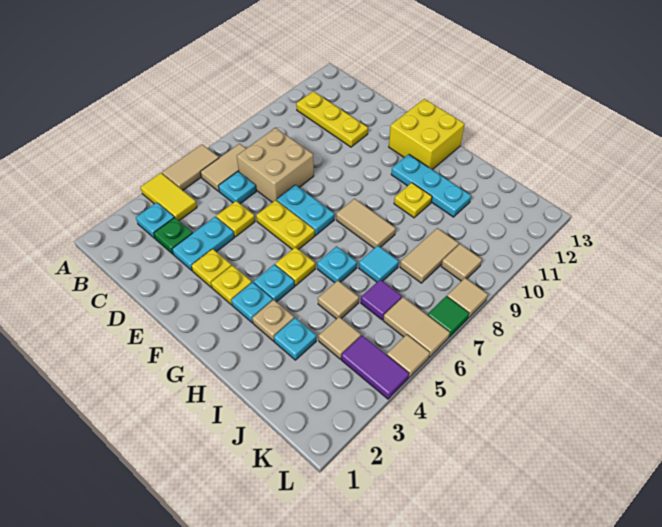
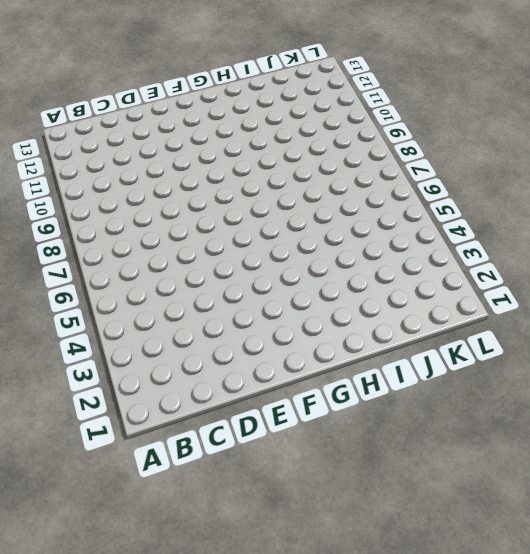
none -> yellow tile A4:B4 level 1
none -> tan tile A5:A6 level 1
none -> cyan plate B3 level 1
none -> tan tile B6:B7 level 1

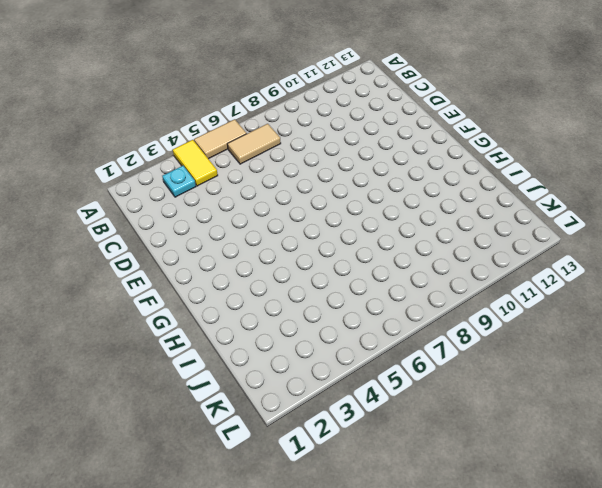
none -> yellow plate B11:D11 level 1
none -> green plate C3 level 1
none -> cyan plate C6 level 1
none -> tan brick C7:D8 level 1

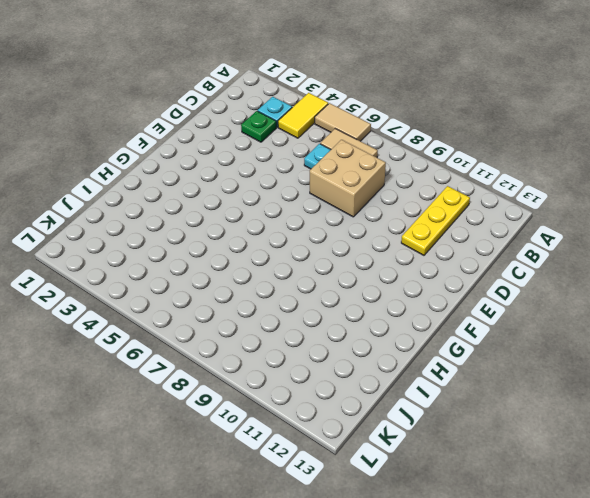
none -> cyan plate D3:D4 level 1
none -> yellow plate D5 level 1
none -> yellow plate E3 level 1
none -> yellow plate E6:F6 level 1

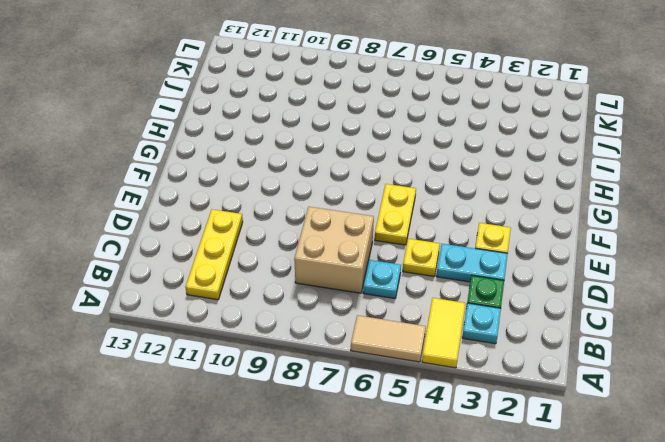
none -> tan tile B6:B7 level 1
none -> cyan plate E7:F7 level 1
none -> yellow plate F3 level 1
none -> yellow brick F12:G13 level 1

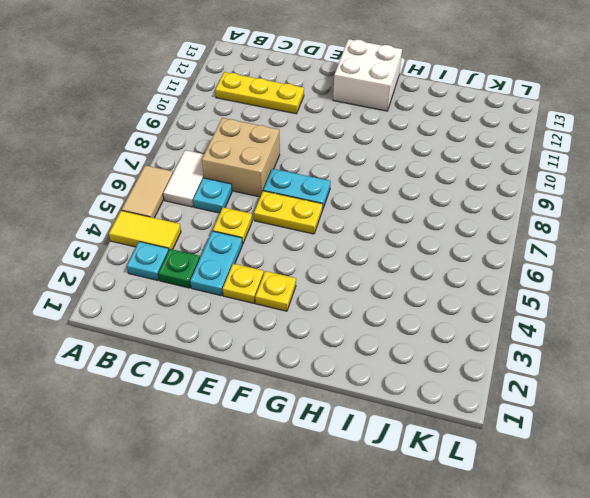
white tile B6:B7 level 1 -> tan tile B6:B7 level 1
white brick F12:G13 level 1 -> yellow brick F12:G13 level 1
none -> cyan plate G3 level 1
none -> cyan plate G4 level 1
none -> yellow plate G5 level 1
none -> tan tile G8:H8 level 1

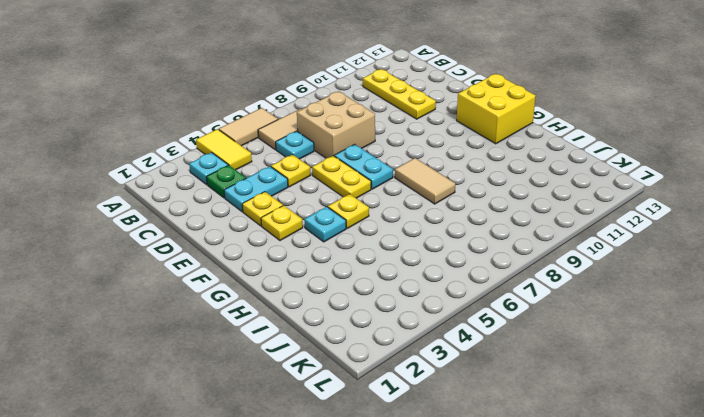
none -> cyan plate G3 level 1
none -> cyan plate G11:I11 level 1
none -> tan plate H3 level 1
none -> cyan plate H6 level 1

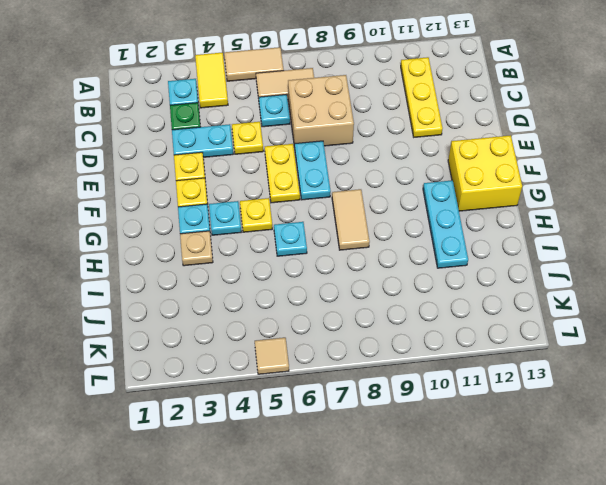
none -> yellow plate H10 level 1
none -> cyan plate I3 level 1
none -> tan tile I5 level 1
none -> cyan tile I7 level 1

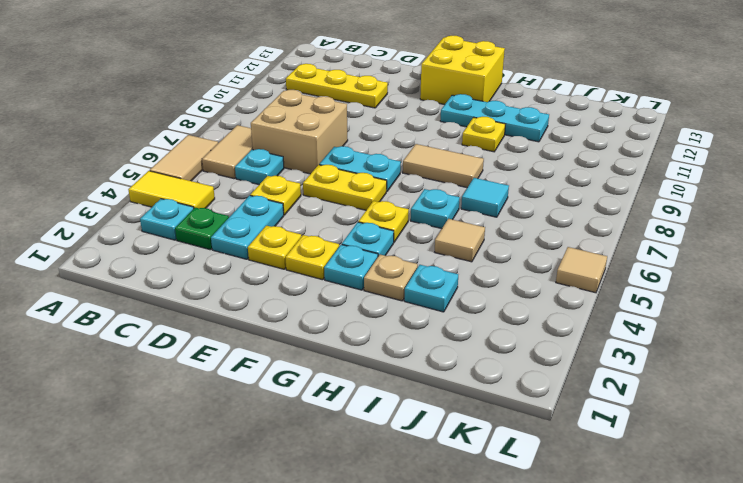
none -> tan tile J4 level 1
none -> purple tile J6 level 1
none -> tan tile J8:J9 level 1
none -> purple tile K4:L4 level 1

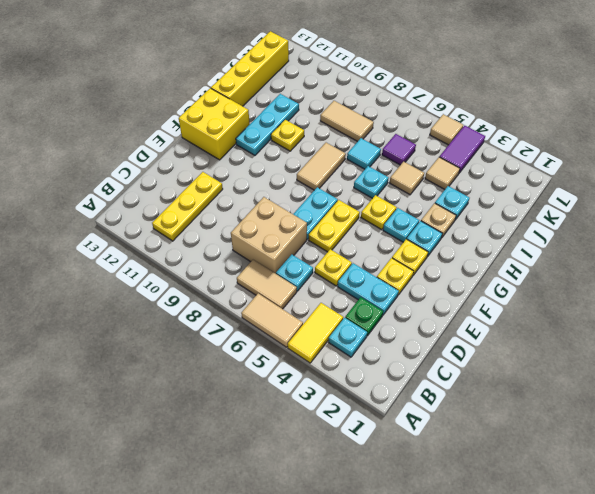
yellow brick H13:K13 level 1 -> none
none -> tan tile K6:L6 level 1
none -> tan tile K9 level 1
none -> green tile L7 level 1
none -> tan tile L8 level 1

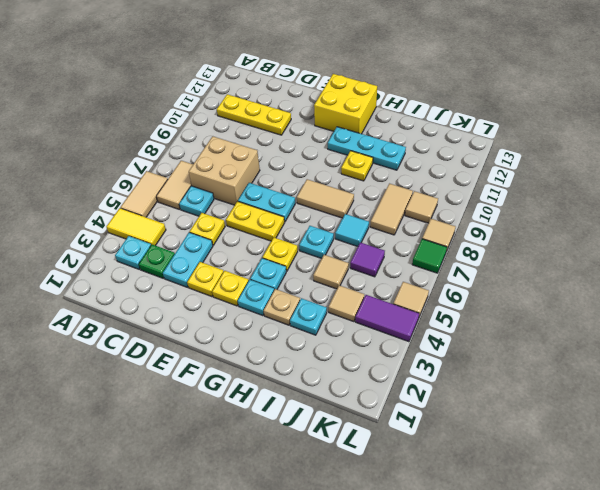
none -> tan tile K6:L6 level 1

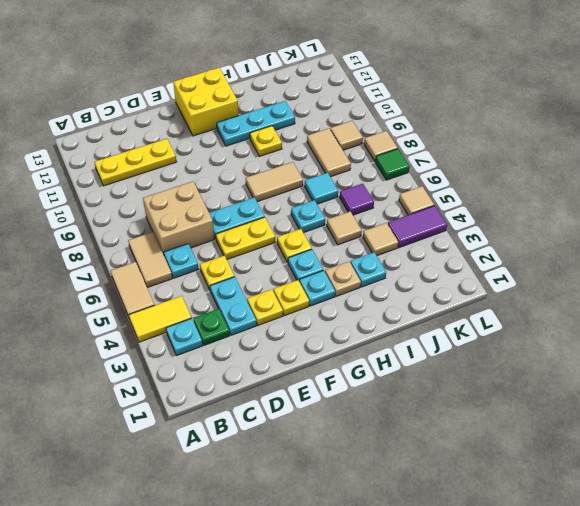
none -> tan tile K6:L6 level 1

